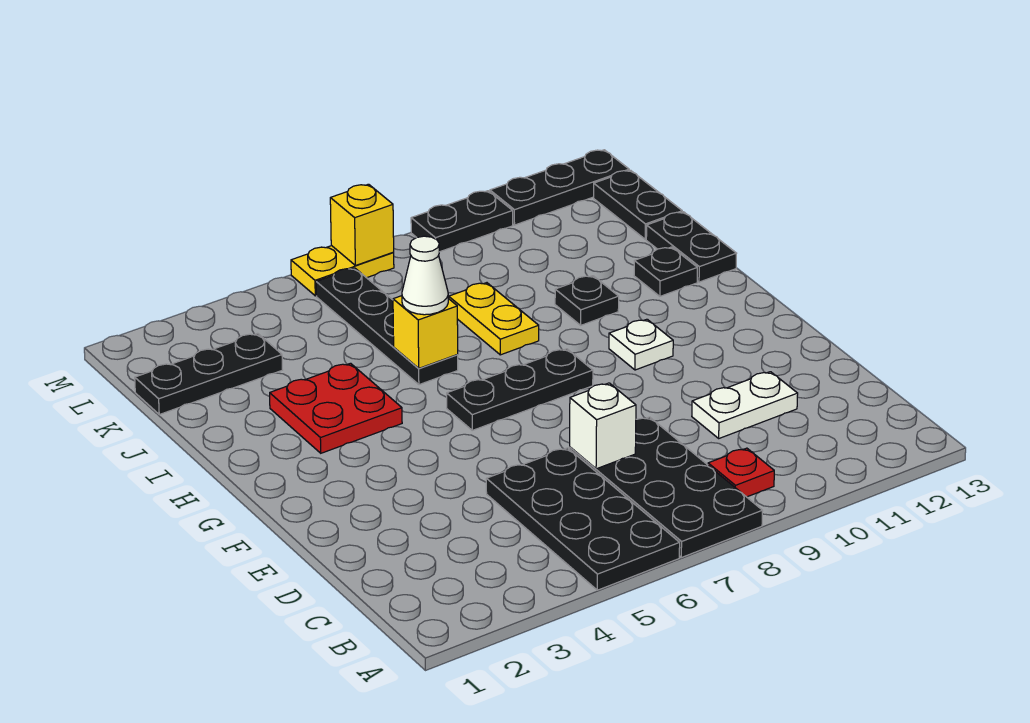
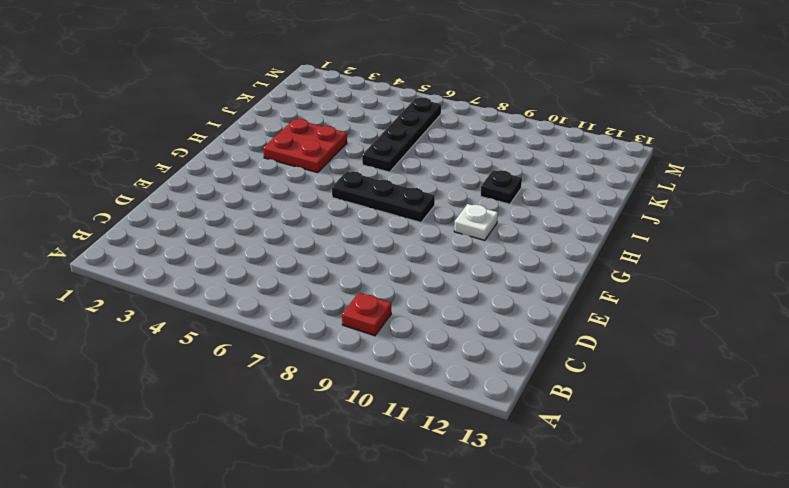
none -> black plate A5:D6 level 1
none -> black plate A7:D8 level 1
none -> white plate D10:D11 level 1

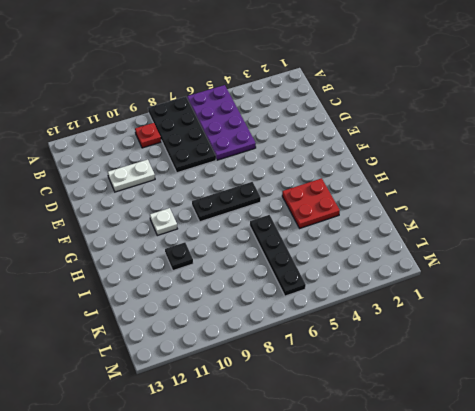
purple plate A5:D6 level 1 -> black plate A5:D6 level 1
none -> yellow plate I8:J8 level 1
none -> black plate I12 level 1
none -> black plate I13:J13 level 1

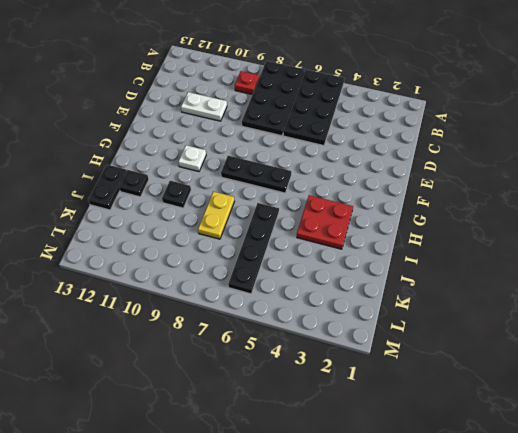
none -> black plate K1:K3 level 1
none -> black plate K13:L13 level 1
none -> yellow plate M6:M7 level 1

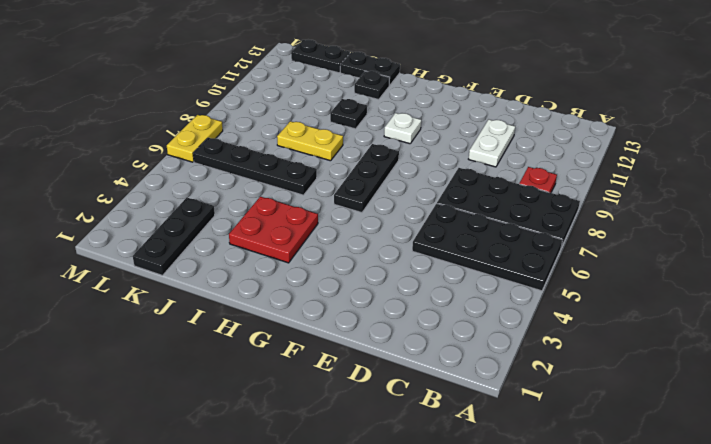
none -> black plate M9:M10 level 1
none -> black plate M11:M13 level 1
none -> white brick D7 level 2

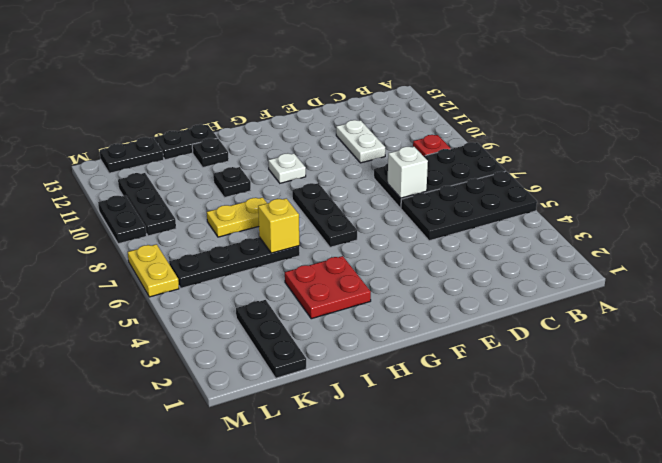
black plate L9:L11 level 1 -> black plate M11:M13 level 1
none -> yellow brick M7 level 2
none -> white cone I6 level 3

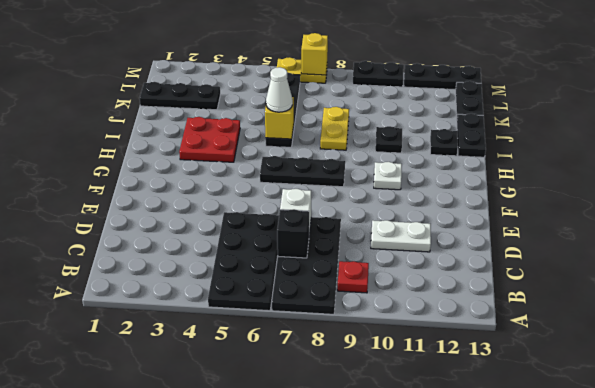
black brick C7 level 2 -> none

